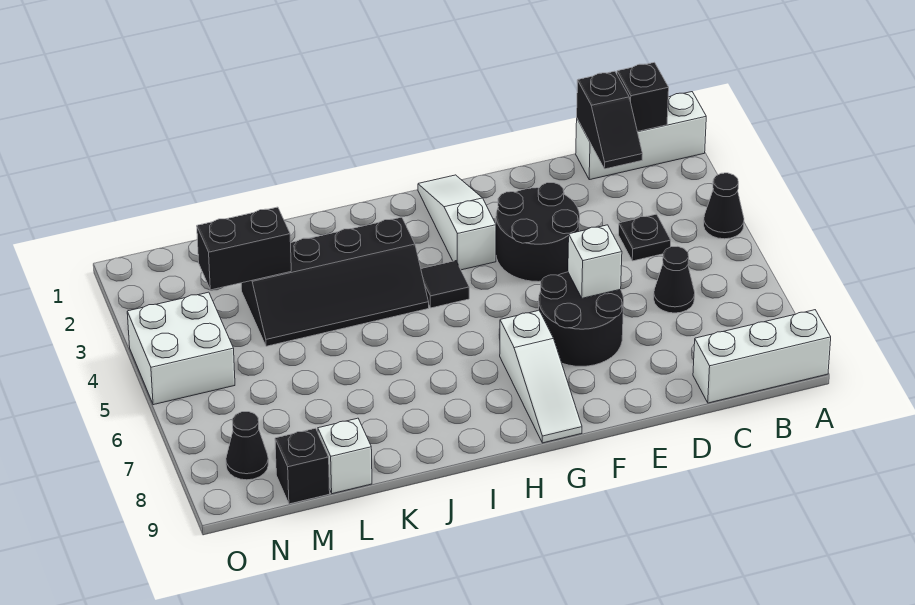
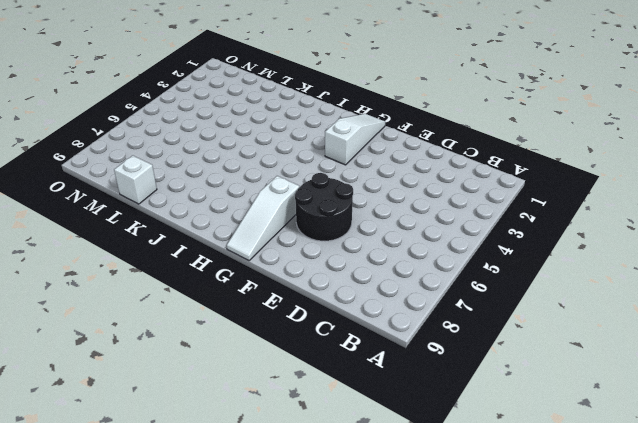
none -> white brick A1:C1 level 1
none -> black cone A4 level 1
none -> white brick A9:C9 level 1

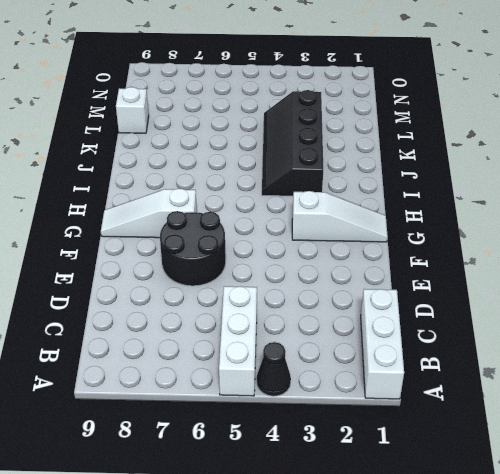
white brick A5:C5 level 1 -> white brick A9:C9 level 1
none -> black plate C4 level 1
none -> black cone C6 level 1
none -> black round brick E3:F4 level 1

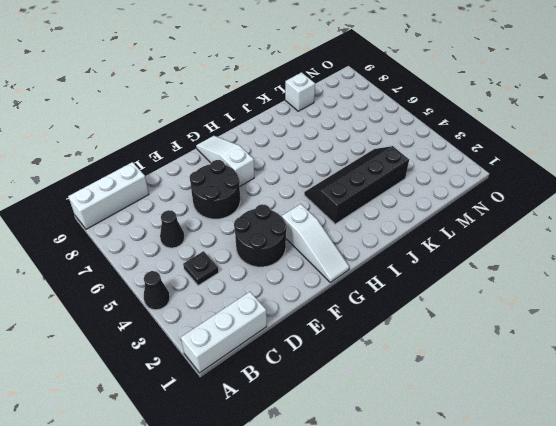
none -> black tile H4 level 1
none -> black brick M9 level 1
none -> white brick N4:O5 level 1

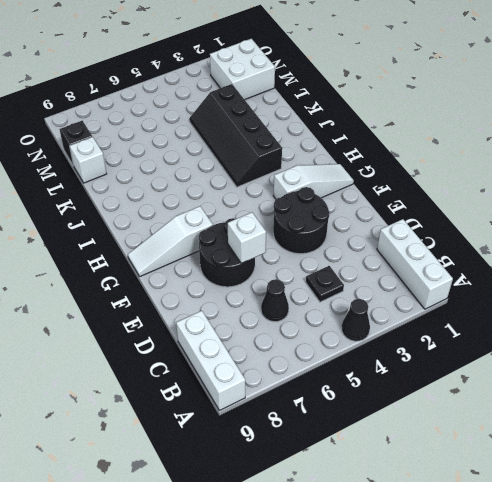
white brick M1:N2 level 1 -> white brick N4:O5 level 1
none -> black tile H4 level 1
none -> black cone N8 level 1
none -> black brick B1 level 2

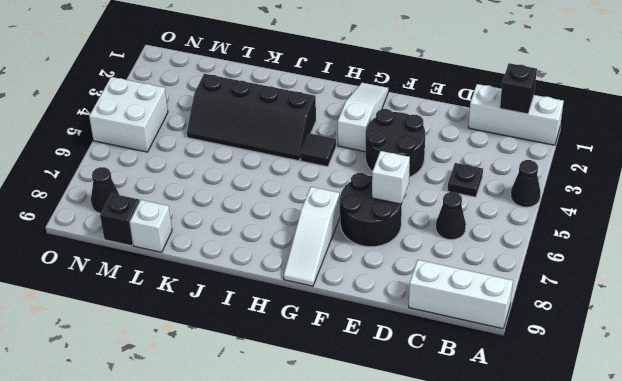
none -> black slope C1:C2 level 2 top 1
none -> black brick L3:M3 level 2

